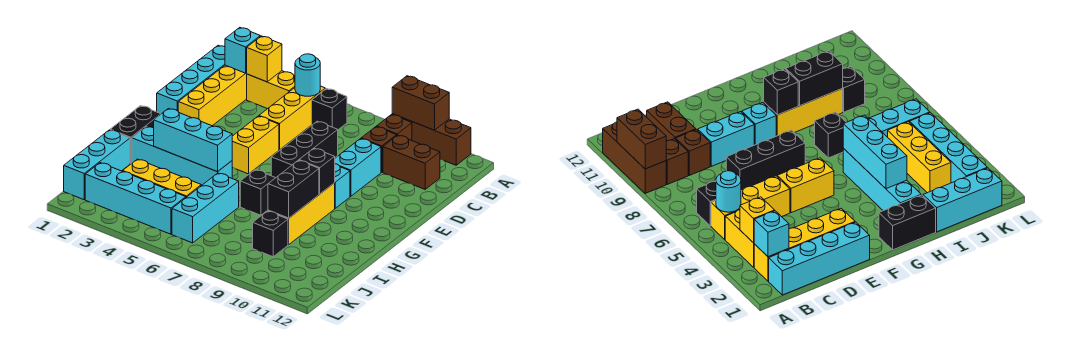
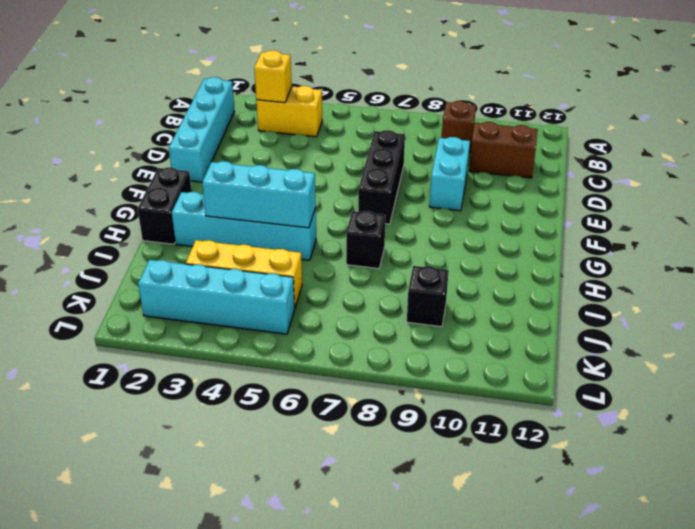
none -> brown brick A9:A11 level 1
none -> yellow brick B2:E2 level 1
none -> yellow brick B5:D5 level 1

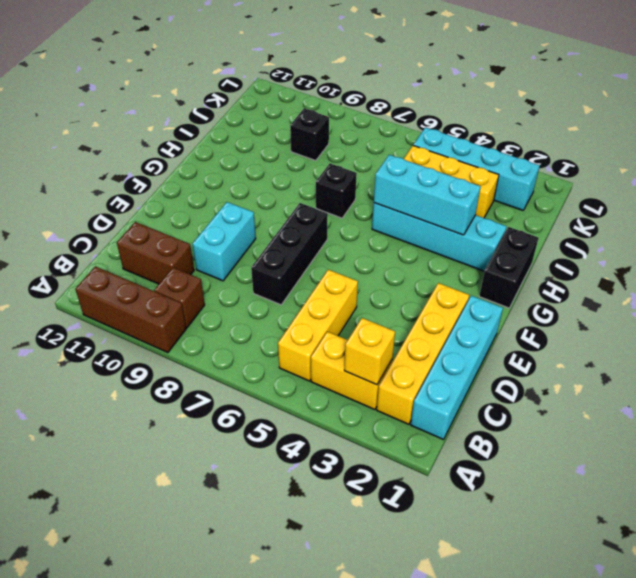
none -> black brick B6 level 1
none -> brown brick C9 level 1
none -> yellow brick E5:F5 level 1

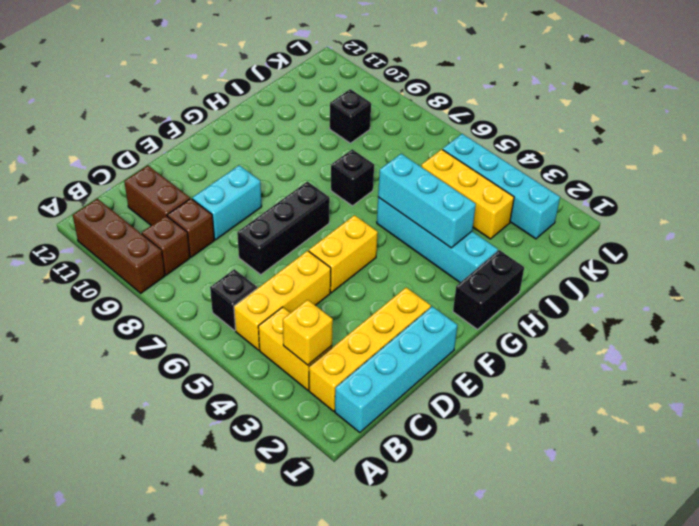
none -> cyan brick F9 level 1
none -> yellow brick G9:I9 level 1
none -> cyan brick I1:K1 level 1

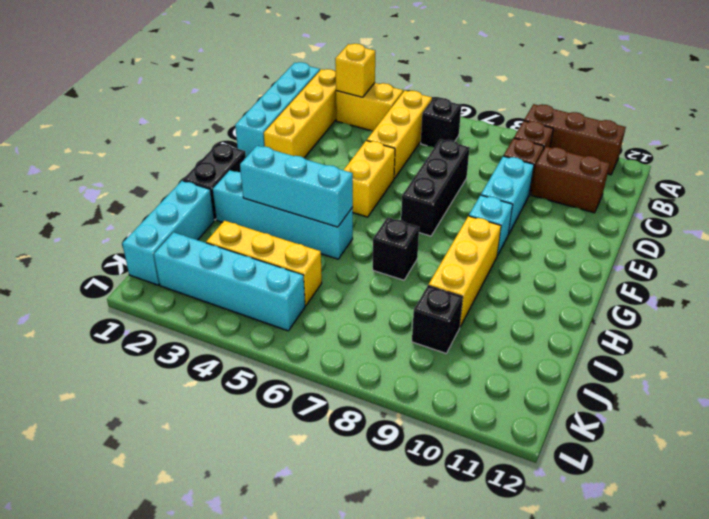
none -> cyan brick I6:K6 level 1
none -> brown brick A9:A10 level 2
none -> cyan brick B2 level 2

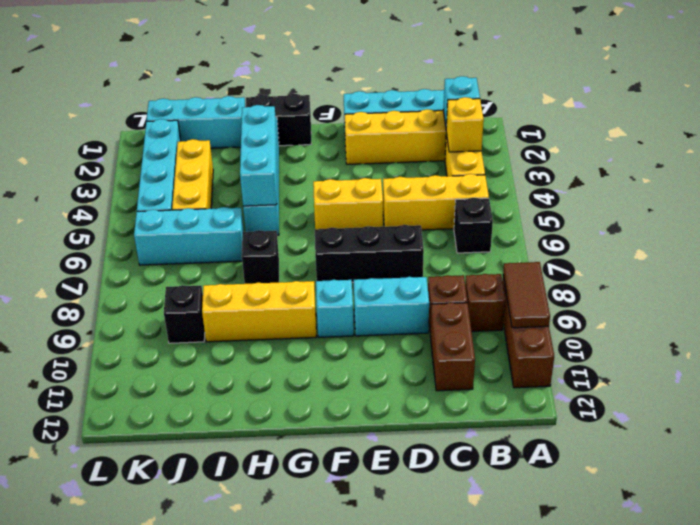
brown tile A9:A10 level 2 -> brown brick A9:A10 level 2
none -> cyan round brick B5 level 2
none -> black brick G9 level 2
none -> black brick H9:I9 level 2

